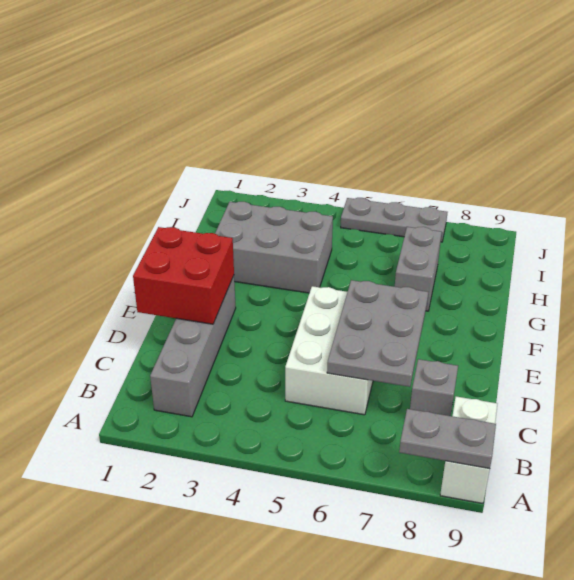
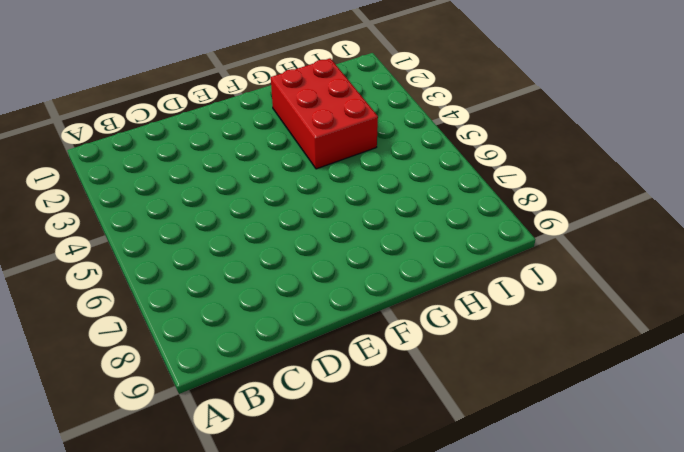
red brick G2:H4 level 1 -> grey brick G2:H4 level 1
none -> white brick A9:B9 level 1
none -> grey brick B2:E2 level 1

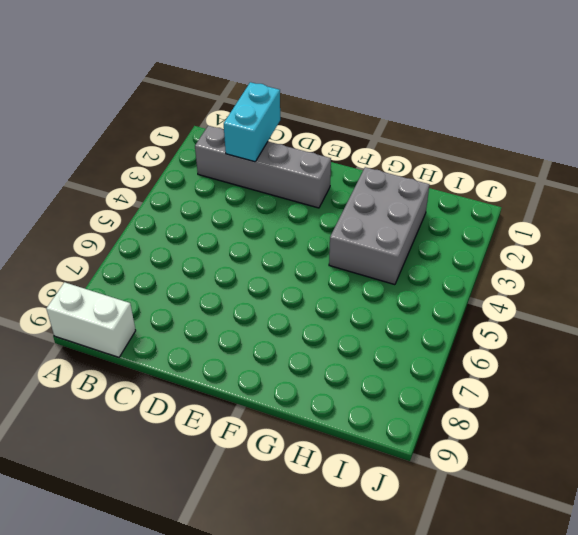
cyan brick C1:C2 level 2 -> none
none -> white brick C5:E6 level 1
none -> grey brick C8 level 1

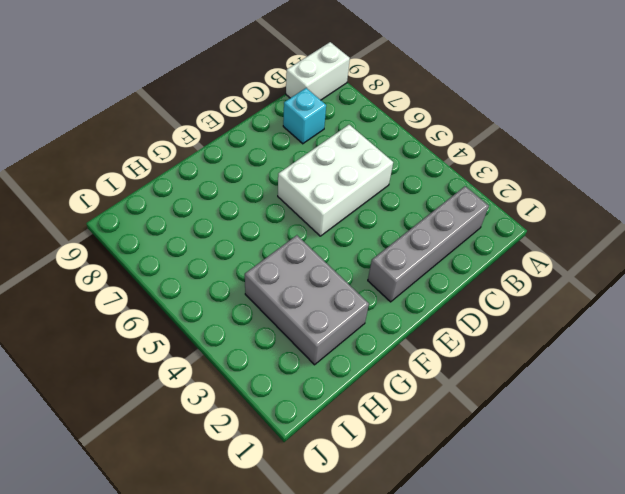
cyan brick C8 level 1 -> grey brick C8 level 1
none -> grey brick G7:H7 level 1
none -> grey plate J5:J7 level 1

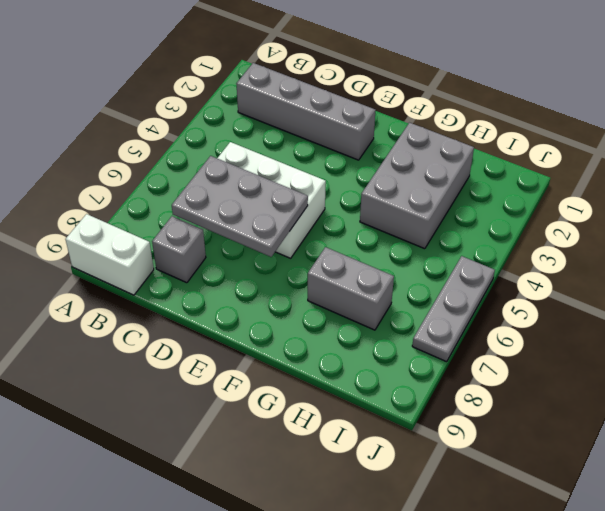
none -> grey plate A8:A9 level 2
none -> red brick D1:E2 level 2

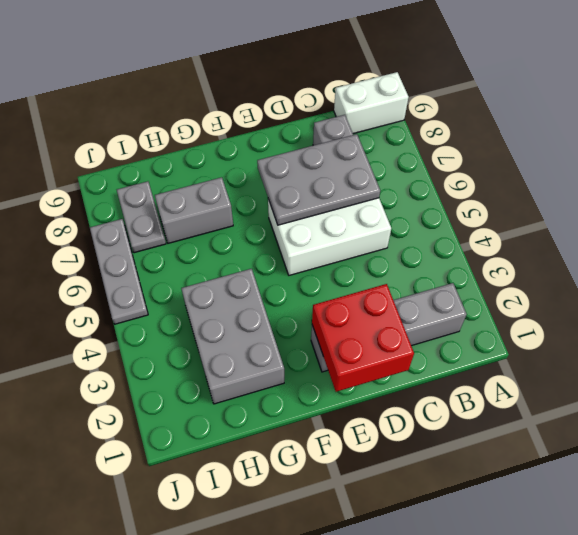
grey plate I7:I8 level 1 -> grey plate A8:A9 level 2

